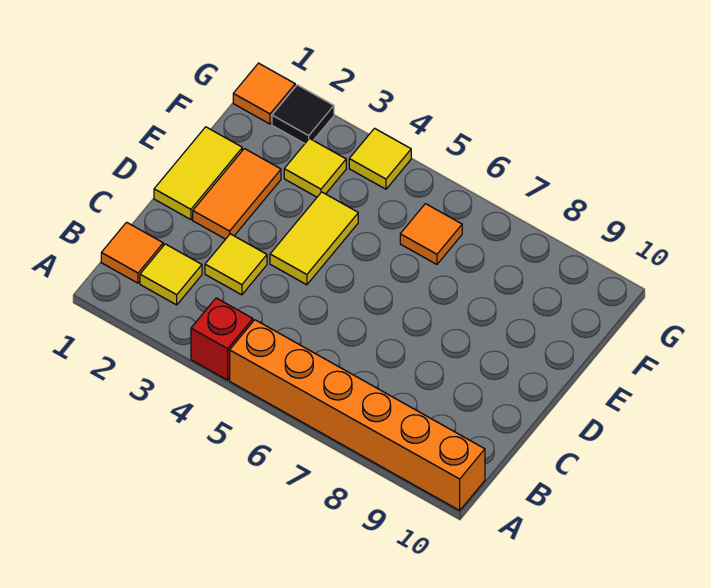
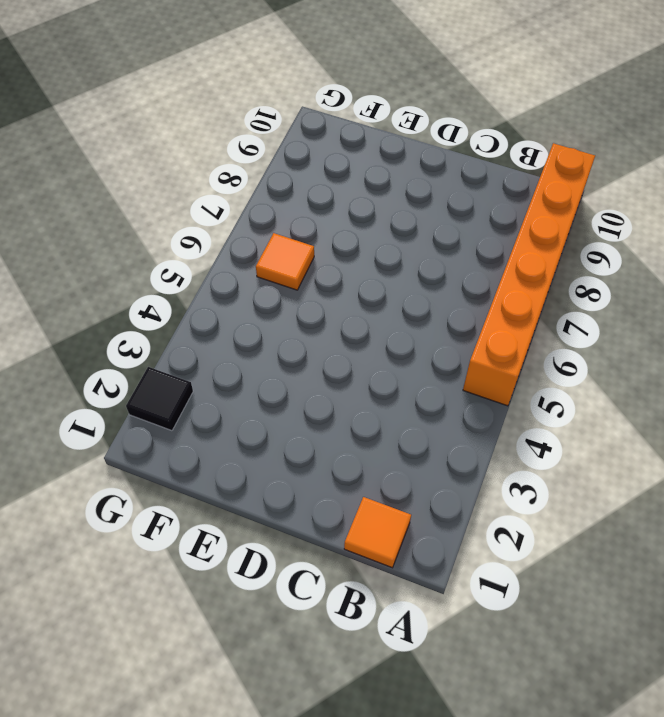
none -> red brick A4 level 1
none -> yellow tile B2 level 1
none -> yellow tile C3 level 1

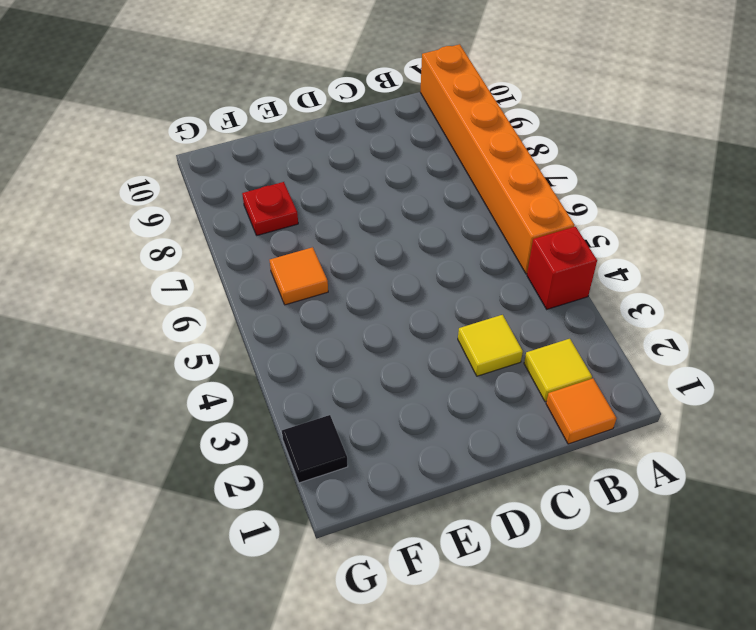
red plate F8 level 1 -> none
none -> yellow tile D1:E1 level 1
none -> orange tile D2:E2 level 1
none -> yellow tile D4:E4 level 1

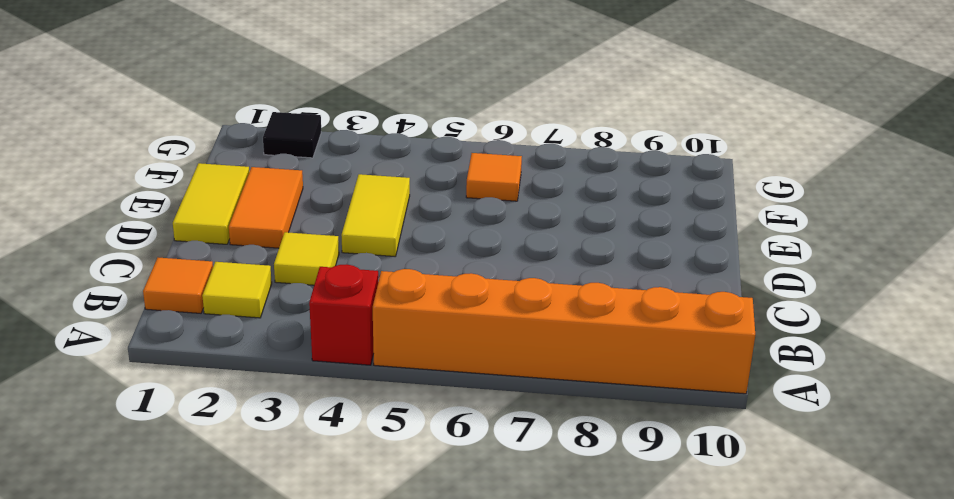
none -> yellow tile F3 level 1
none -> orange tile G1 level 1
none -> yellow tile G4 level 1

